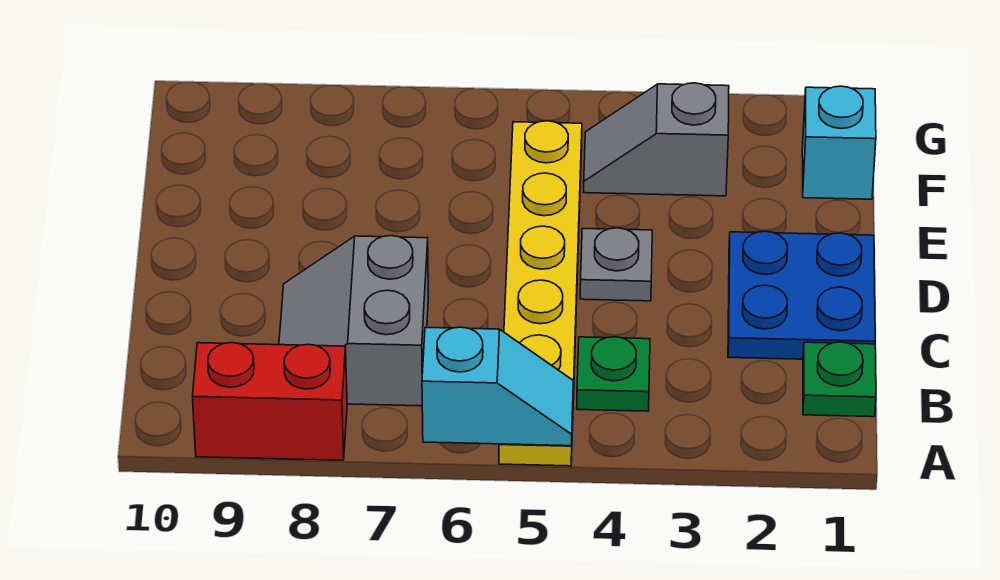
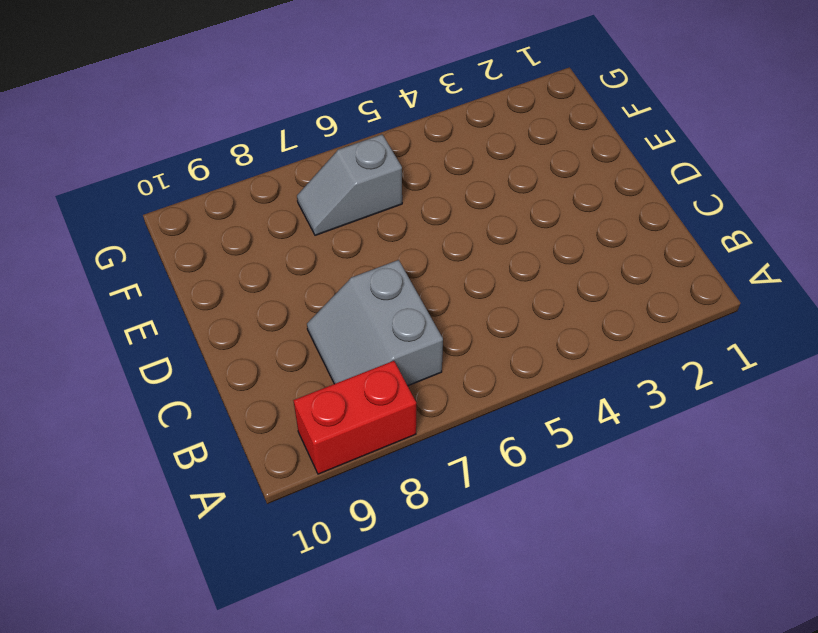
grey slope F6:F7 level 1 top 6 -> grey slope F3:F4 level 1 top 3
none -> yellow plate A5:F5 level 1
none -> green plate B1 level 1

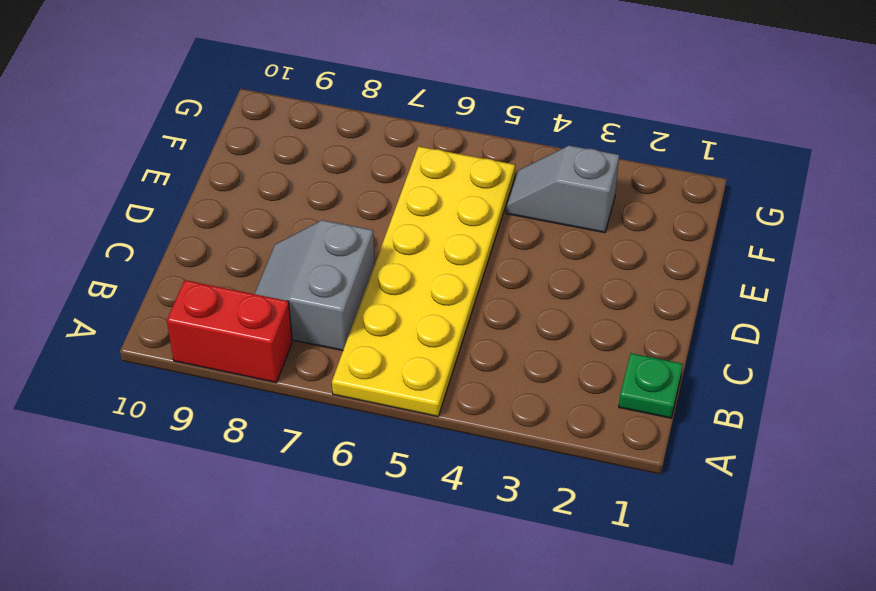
yellow plate A5:F6 level 1 -> yellow plate A5:F5 level 1
none -> green plate B4 level 1
none -> blue plate C1:D2 level 1

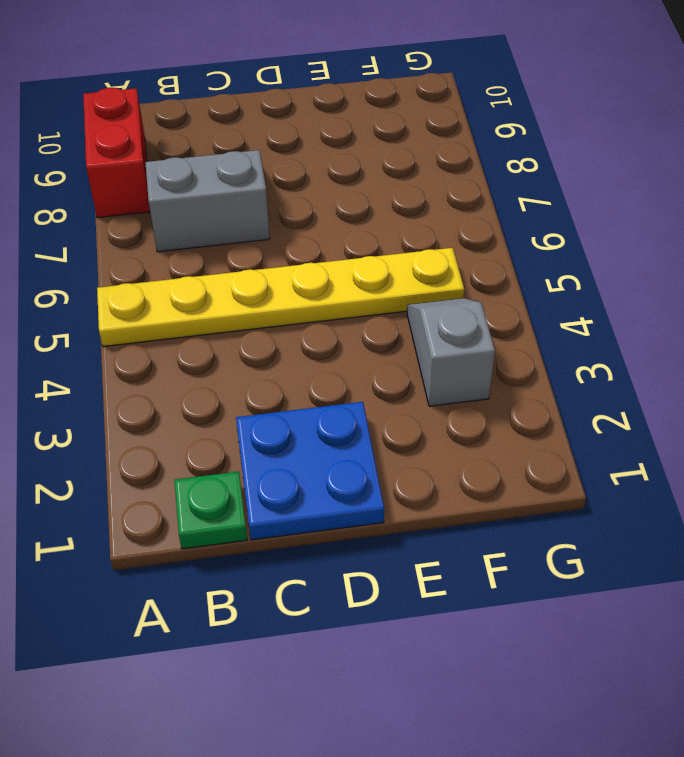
none -> green plate B4 level 1
none -> grey plate D4 level 1

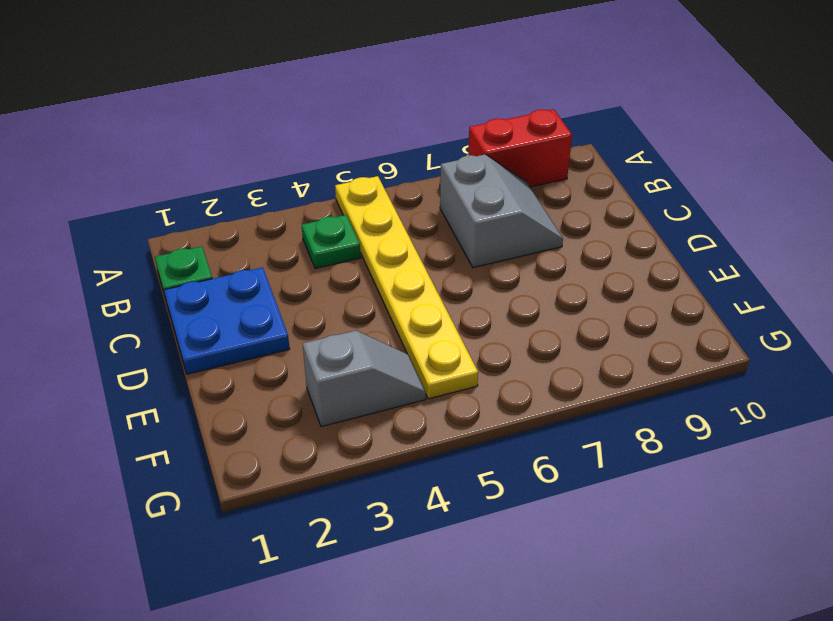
none -> grey plate D4 level 1
none -> cyan brick F1 level 1

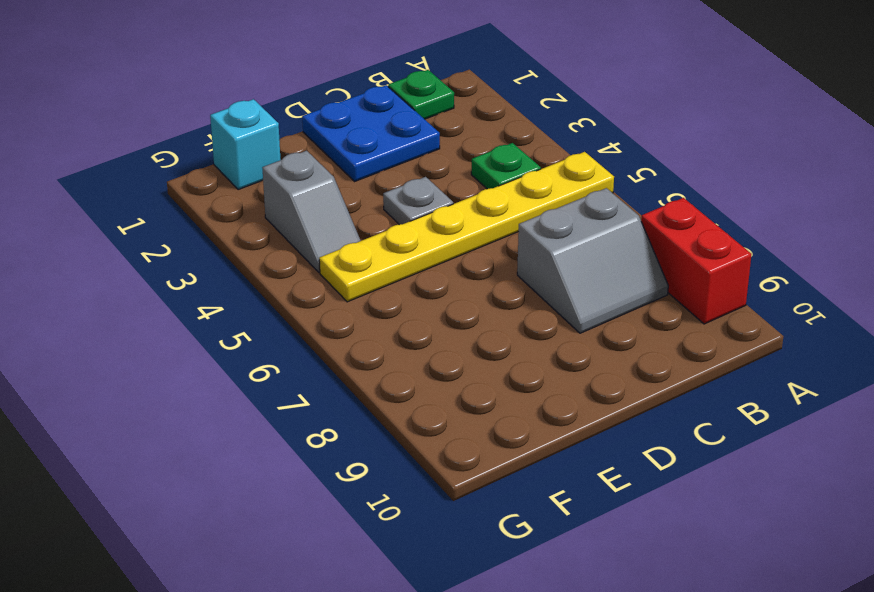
none -> cyan slope A5:A6 level 2 top 6

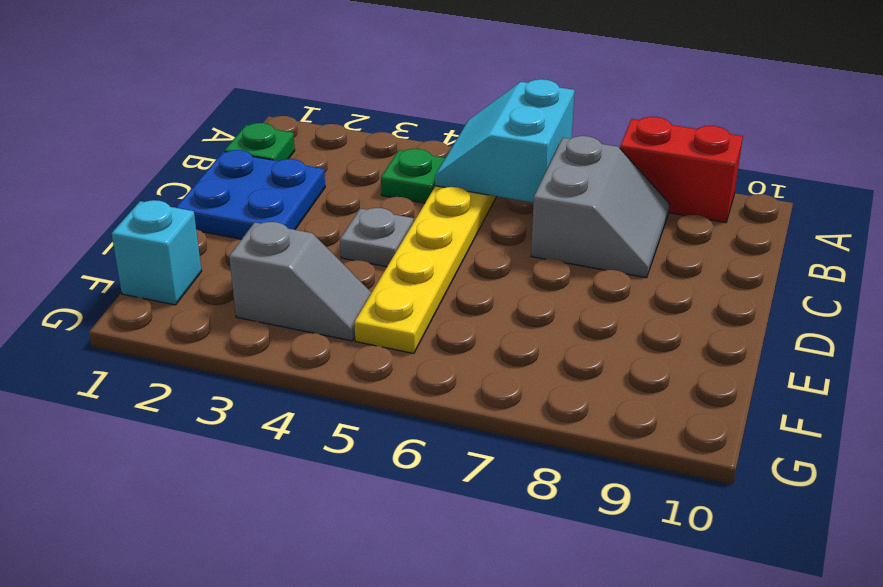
cyan slope A5:B6 level 2 top 6 -> cyan slope A5:A6 level 2 top 6

